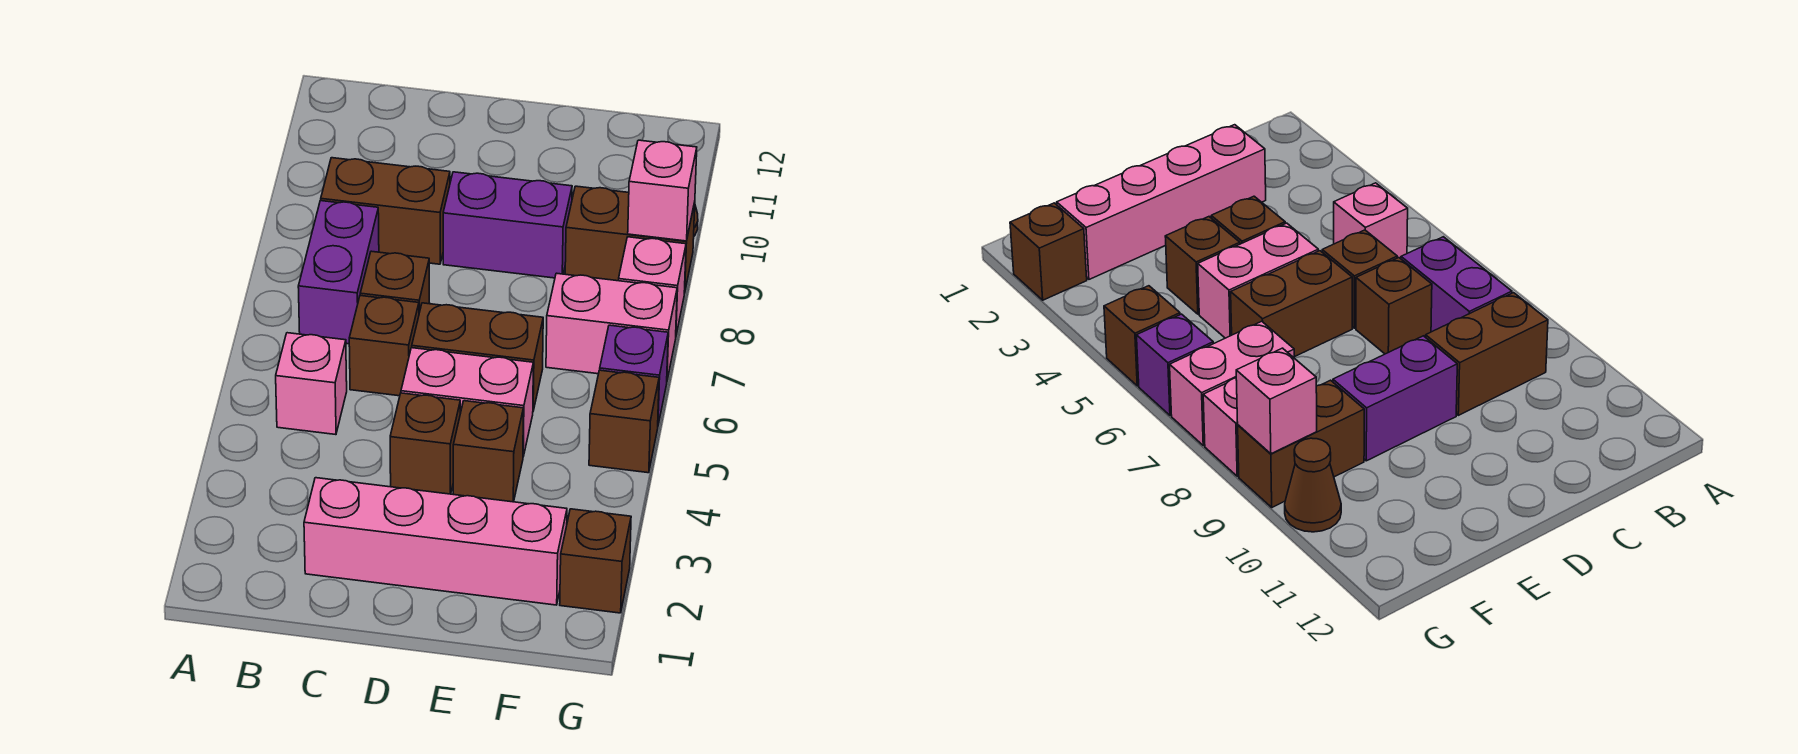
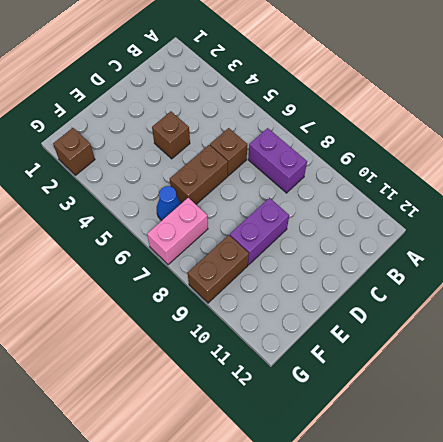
blue cone F6 level 1 -> none
none -> pink brick B5 level 1
none -> brown brick B9:C9 level 1
none -> pink brick C2:F2 level 1

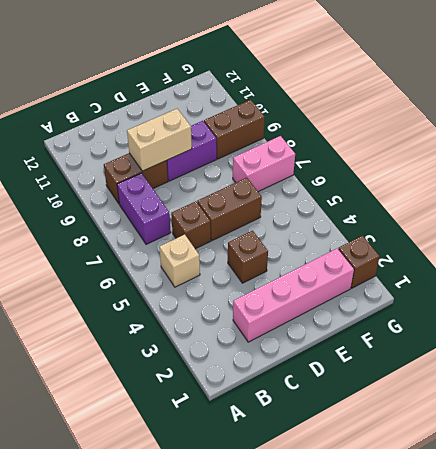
tan brick B5 level 1 -> pink brick B5 level 1
tan brick C9:D9 level 2 -> none
none -> brown brick C7 level 1
none -> pink brick D5:E5 level 1
none -> brown brick E4 level 1

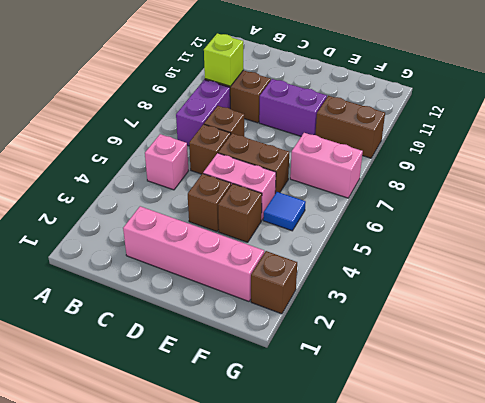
lime brick B9 level 2 -> none
blue tile F5 level 1 -> none
none -> brown brick G5 level 1
none -> purple brick G6 level 1
none -> pink brick G8 level 1

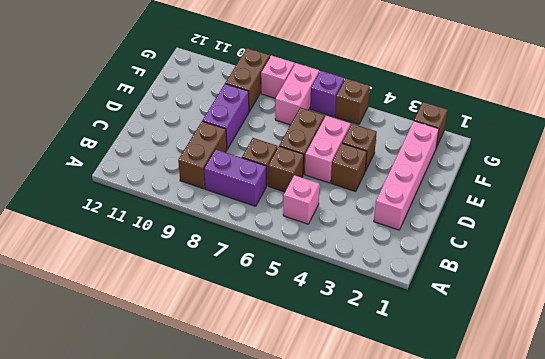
none -> brown cone G10 level 1
none -> pink brick G9 level 2

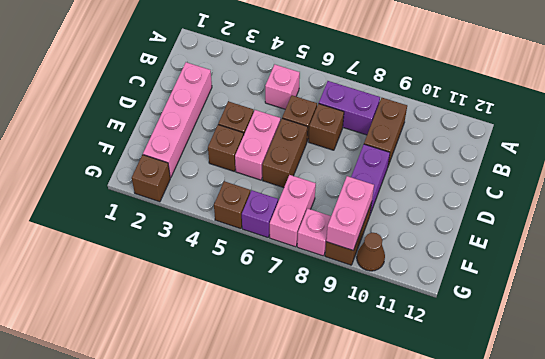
pink brick F9:G9 level 2 -> pink brick G9 level 2

